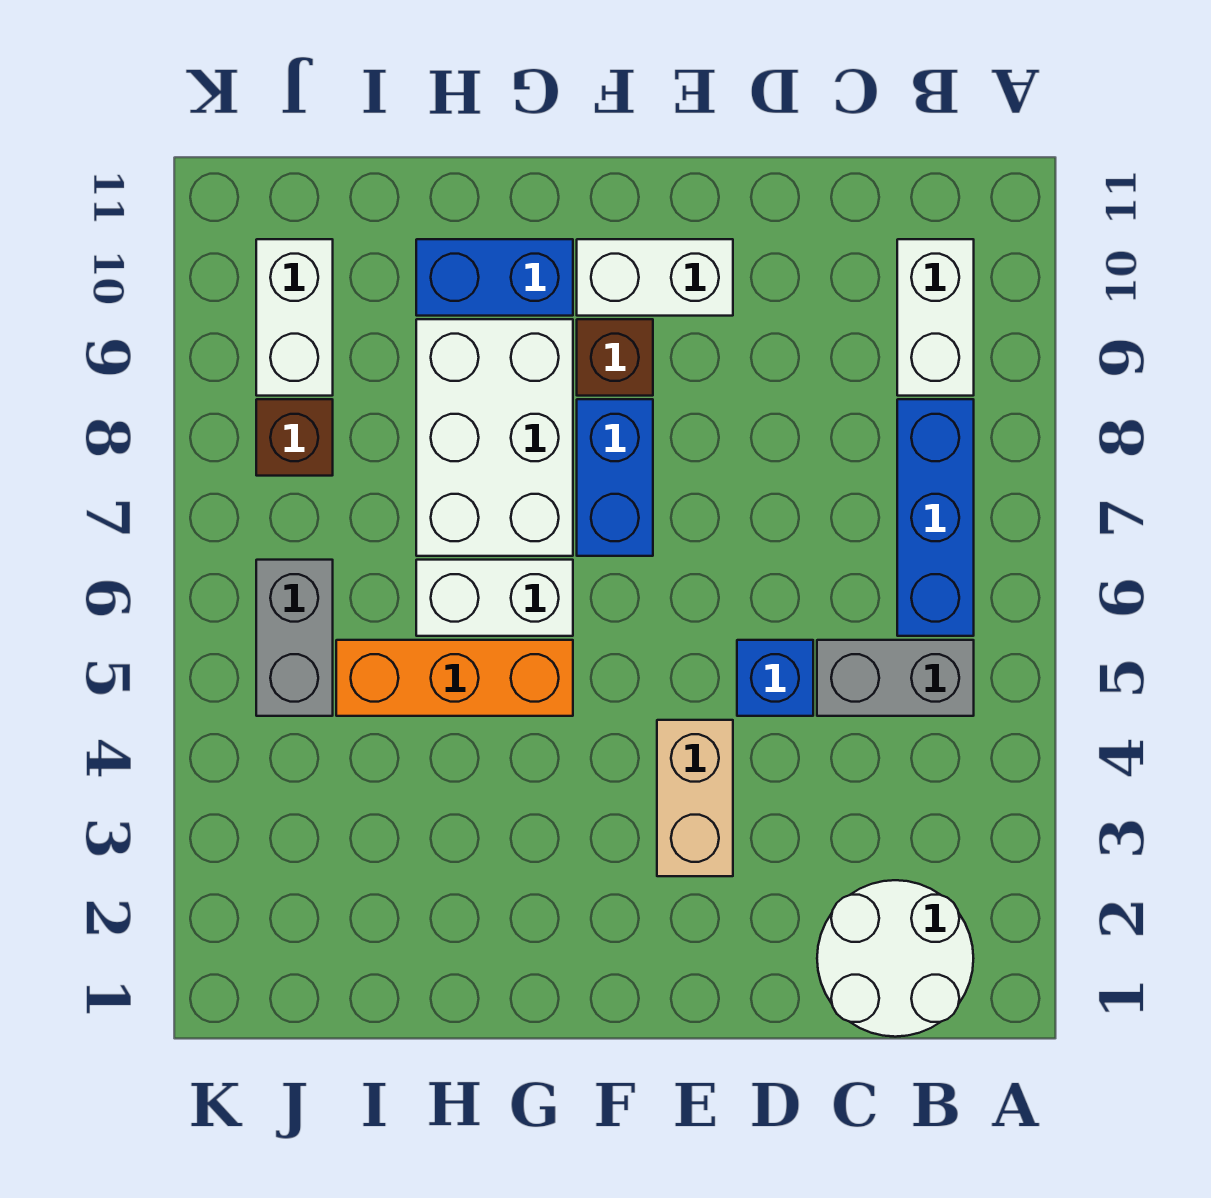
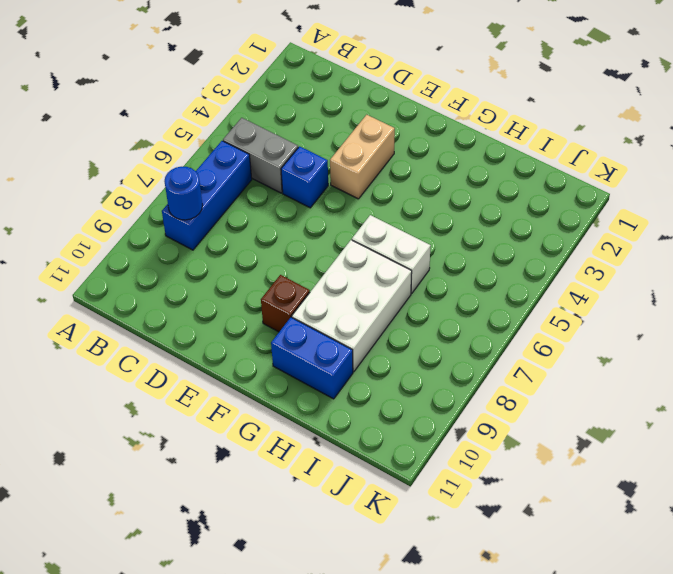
blue round brick B8 level 2 -> none
none -> white round brick B1:C2 level 1
none -> white brick B9:B10 level 1
none -> white brick E10:F10 level 1

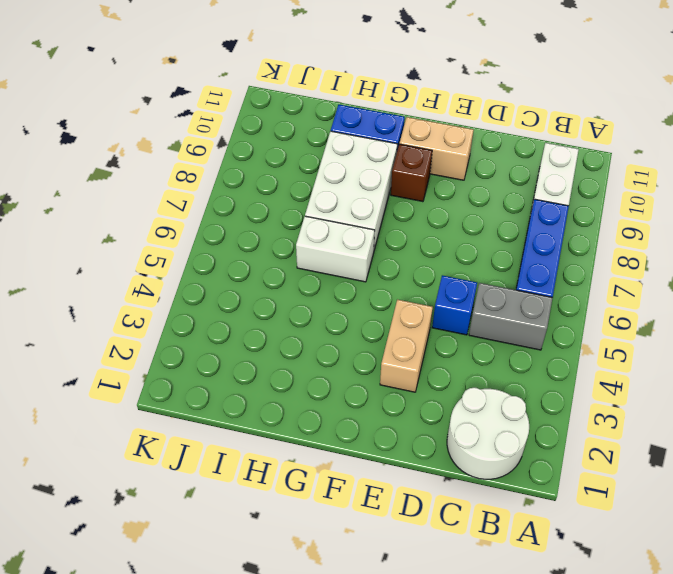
tan brick E10:F10 level 1 -> white brick E10:F10 level 1
none -> blue brick F7:F8 level 1
none -> orange brick G5:I5 level 1
none -> grey brick J5:J6 level 1

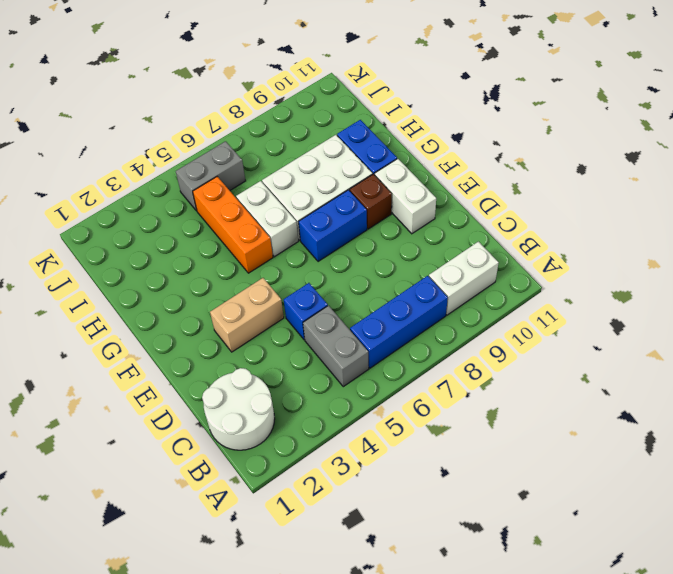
none -> brown brick J8 level 1
none -> white brick J9:J10 level 1

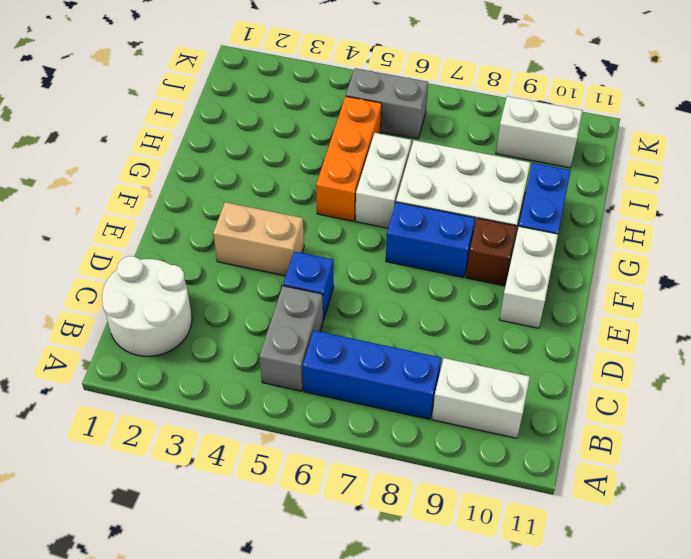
none -> brown brick J8 level 1

